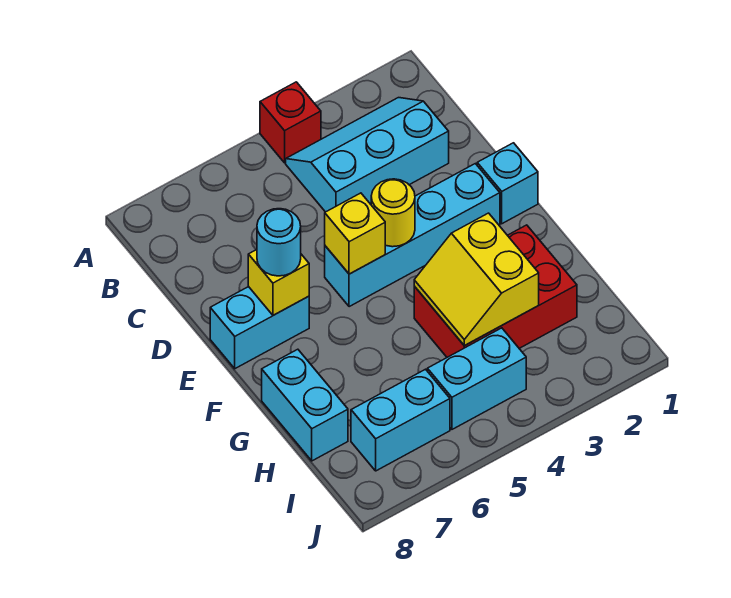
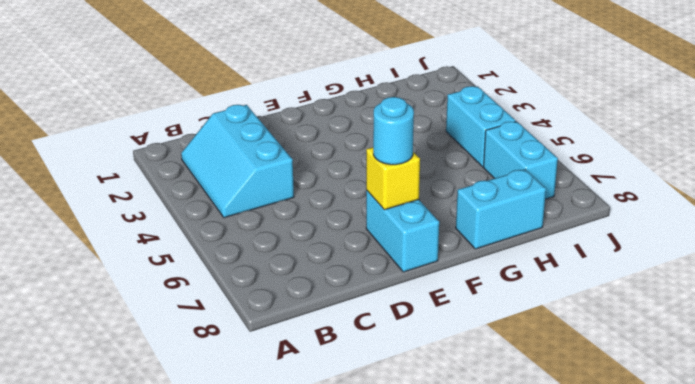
none -> red brick A4 level 1
none -> cyan brick E1 level 1
none -> cyan brick E2:E5 level 1

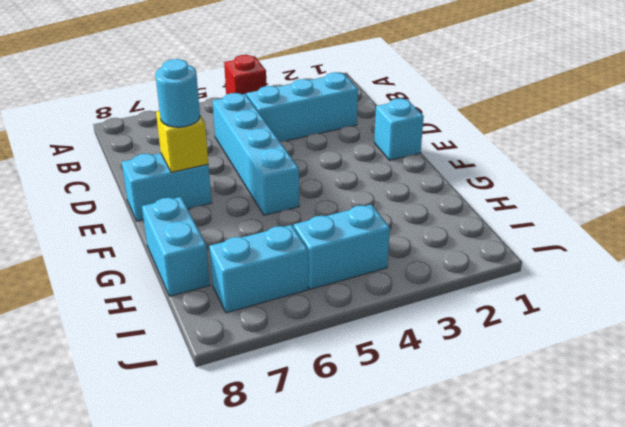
cyan brick C5:F5 level 1 -> cyan brick E2:E5 level 1
none -> red brick G2:H4 level 1
none -> yellow round brick E4 level 2
none -> yellow brick E5 level 2

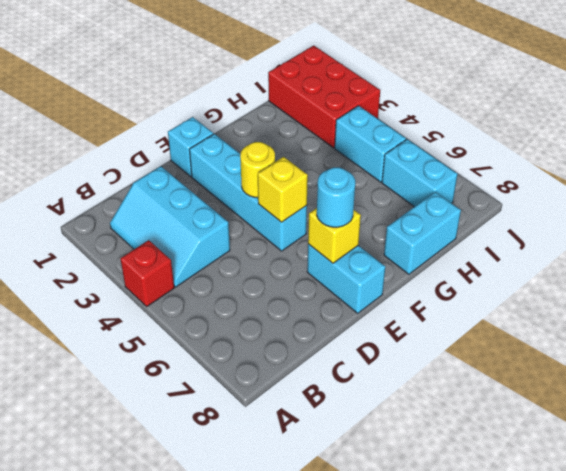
red brick I1:J3 level 1 -> red brick G2:H4 level 1
none -> yellow slope G3:H4 level 2 top 3

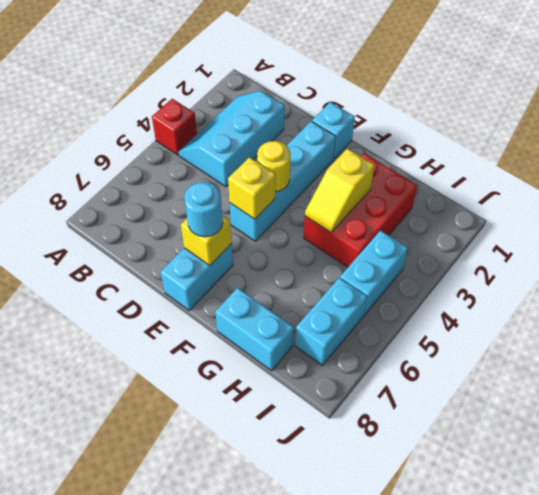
yellow slope G3:G4 level 2 top 3 -> yellow slope G3:H4 level 2 top 3

